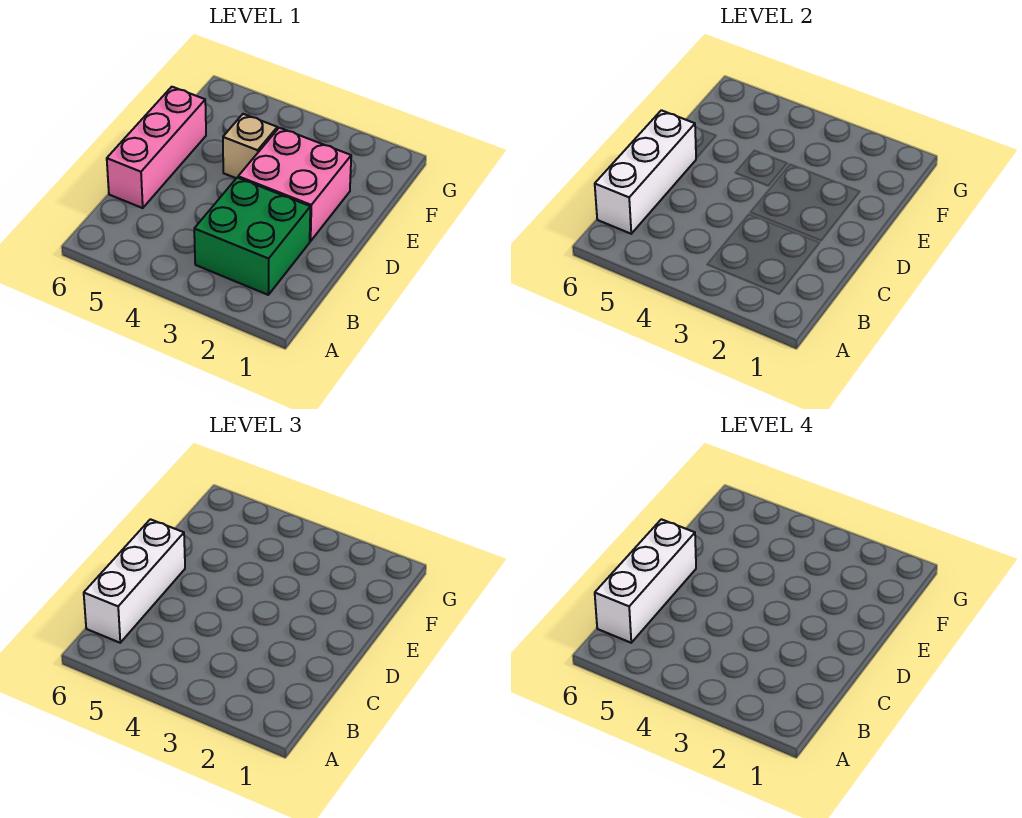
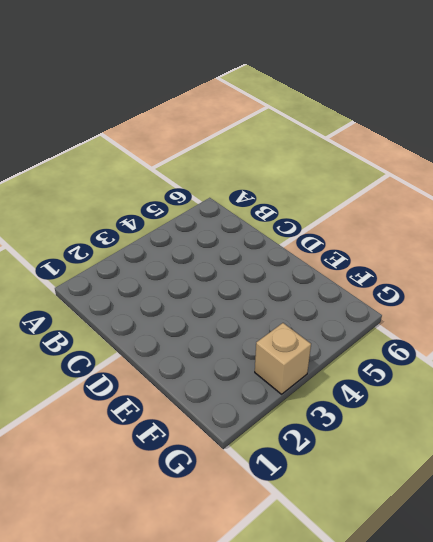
tan brick G3 level 1 -> tan brick E4 level 1
none -> green brick B2:C3 level 1
none -> pink brick C6:E6 level 1

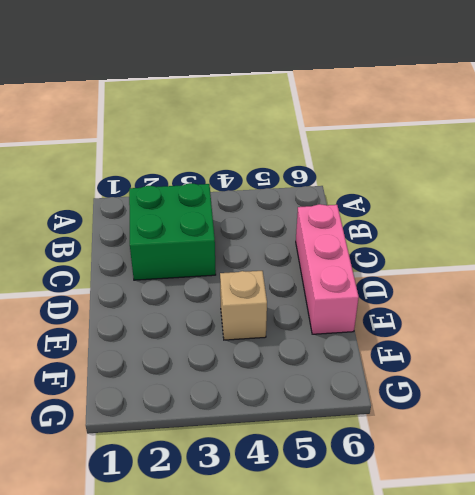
none -> pink brick D2:E3 level 1
none -> white brick B6:D6 level 2

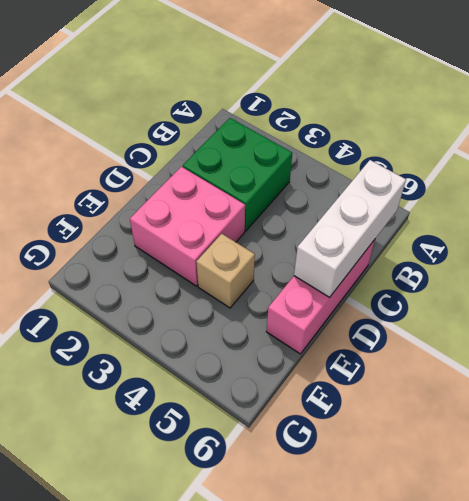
none -> white brick B6:D6 level 3
none -> white brick B6:D6 level 4

